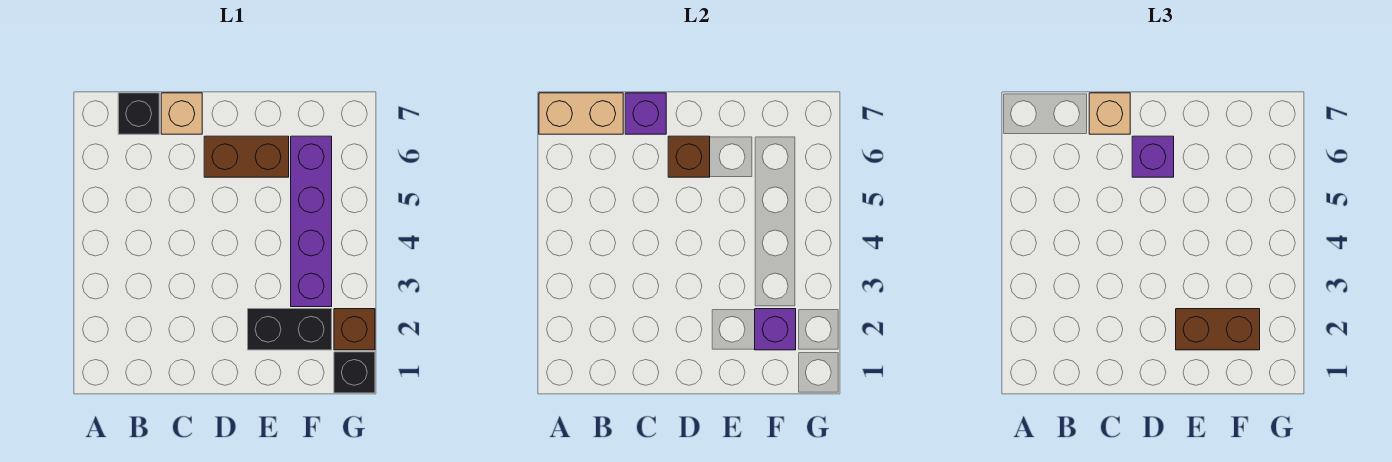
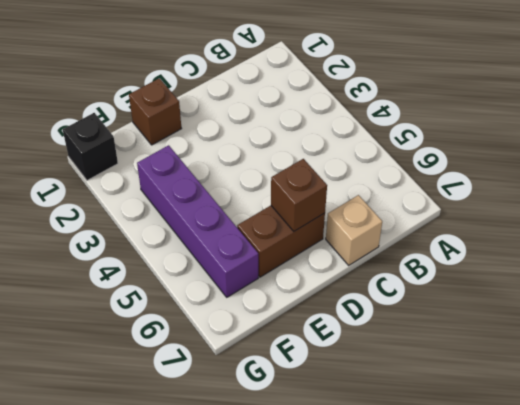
brown brick E1 level 1 -> brown brick G2 level 1
none -> black brick B7 level 1
none -> black brick E2:F2 level 1
none -> tan brick A7:B7 level 2

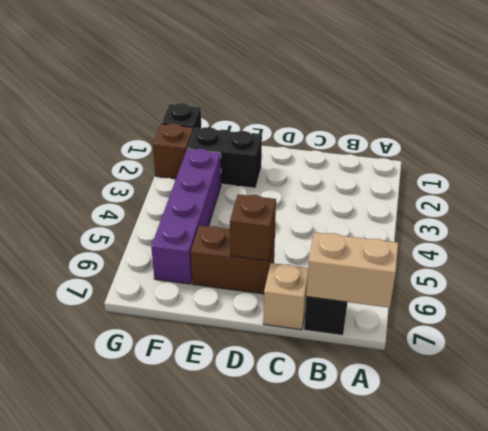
none -> purple brick C7 level 2
none -> purple brick F2 level 2
none -> tan brick C7 level 3

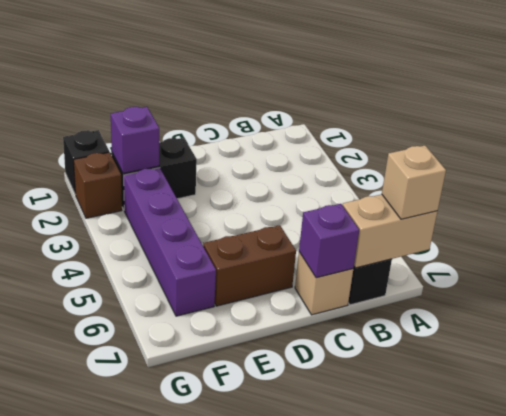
tan brick A7 level 3 -> tan brick C7 level 3
none -> brown brick D6 level 2
none -> purple brick D6 level 3
none -> brown brick E2:F2 level 3

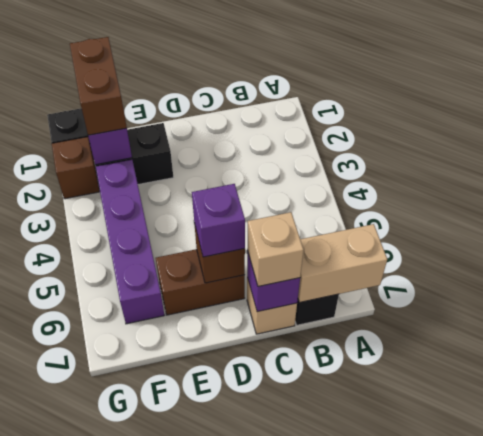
brown brick F1:F2 level 3 -> brown brick E2:F2 level 3

